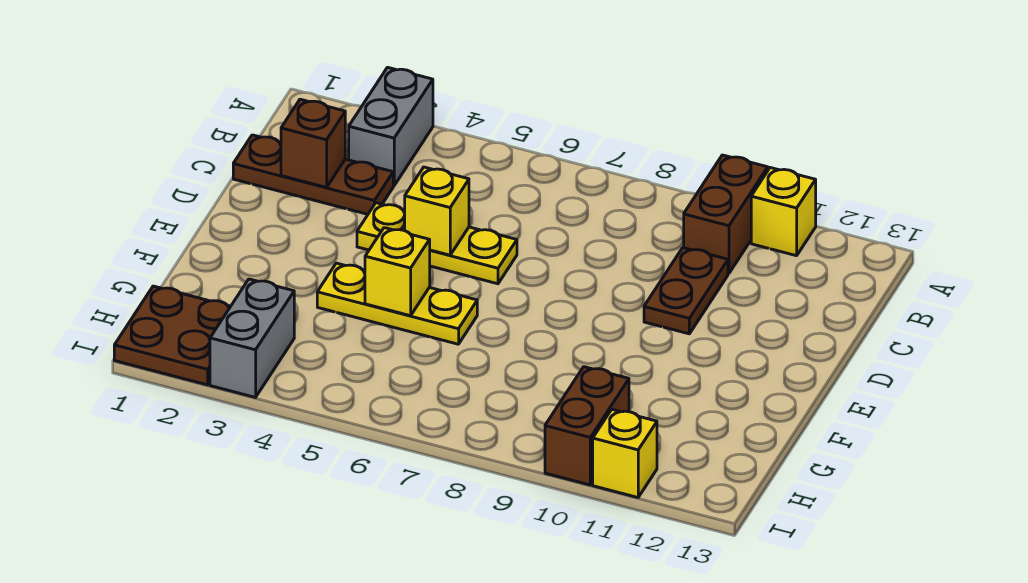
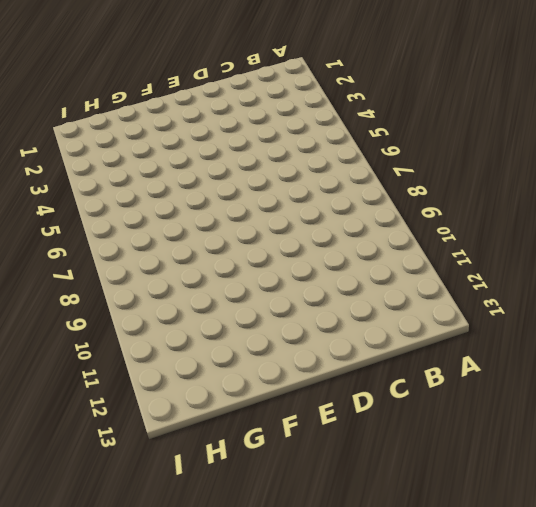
none -> grey brick A3:B3 level 1
none -> brown brick A10:B10 level 1
none -> yellow brick A11 level 1

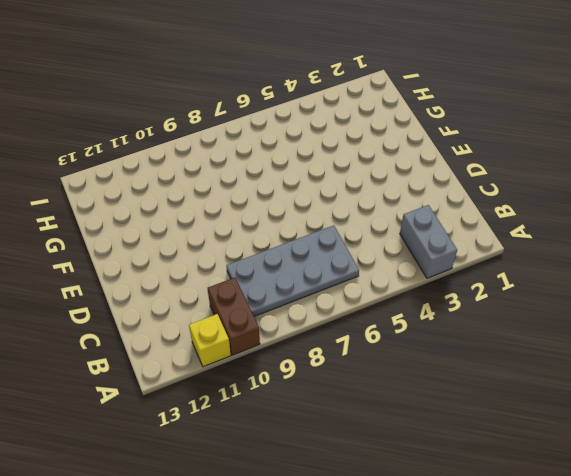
grey plate B6:C9 level 1 -> none
none -> brown plate C1:C3 level 1
none -> brown plate C10:D10 level 1
none -> yellow plate D4:D6 level 1

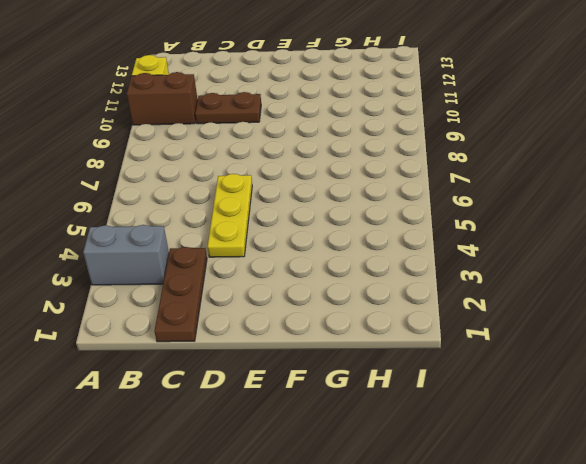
none -> yellow plate F4:F6 level 1
none -> brown plate H1:I2 level 1
none -> grey brick H3:I3 level 1

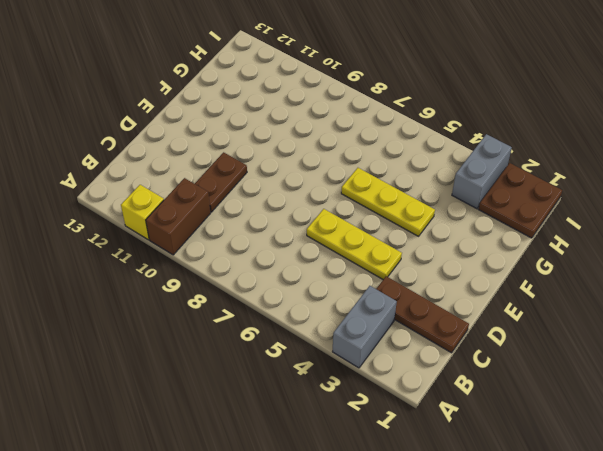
none -> brown brick H10:I10 level 1
none -> yellow brick I11 level 1
none -> brown brick C2 level 2

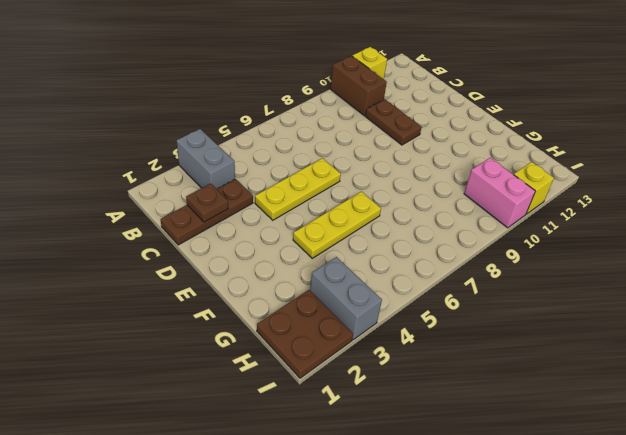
brown plate C2 level 2 -> brown brick C2 level 2
pink brick H10:I10 level 1 -> brown brick H10:I10 level 1
none -> yellow brick D5 level 2
none -> yellow brick F5 level 2

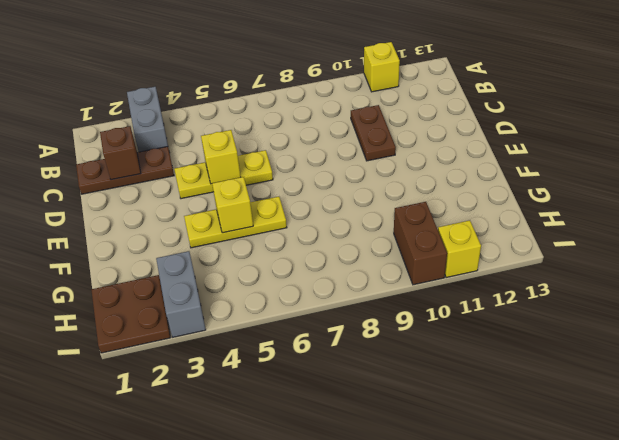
none -> brown brick A10:B10 level 1

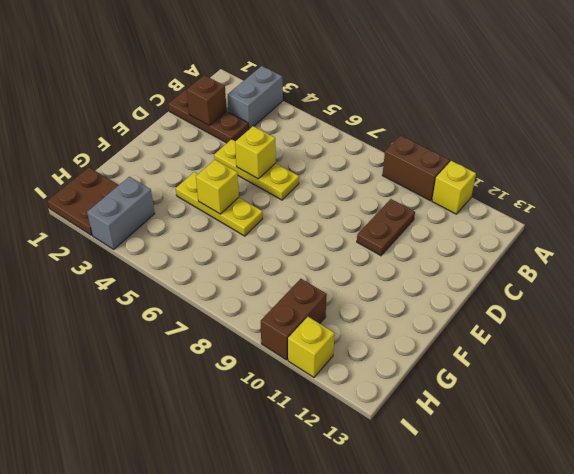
brown brick A9:A10 level 1 -> brown brick A10:B10 level 1

